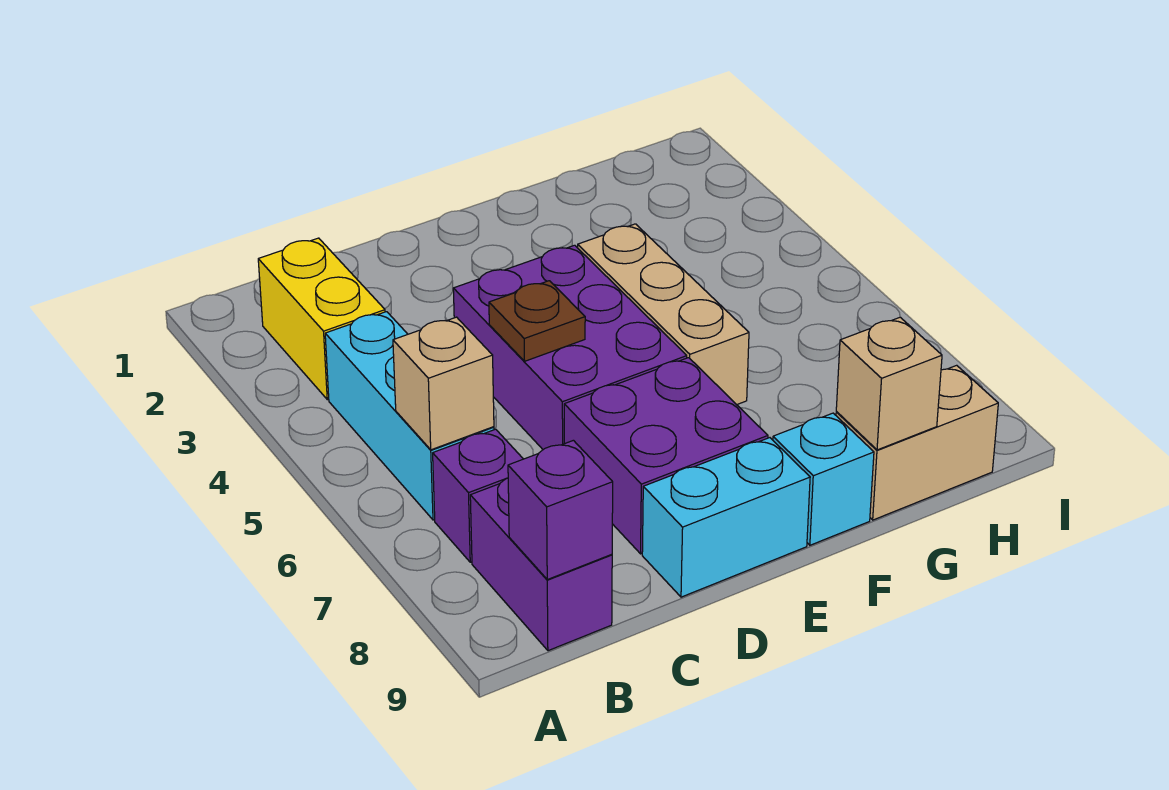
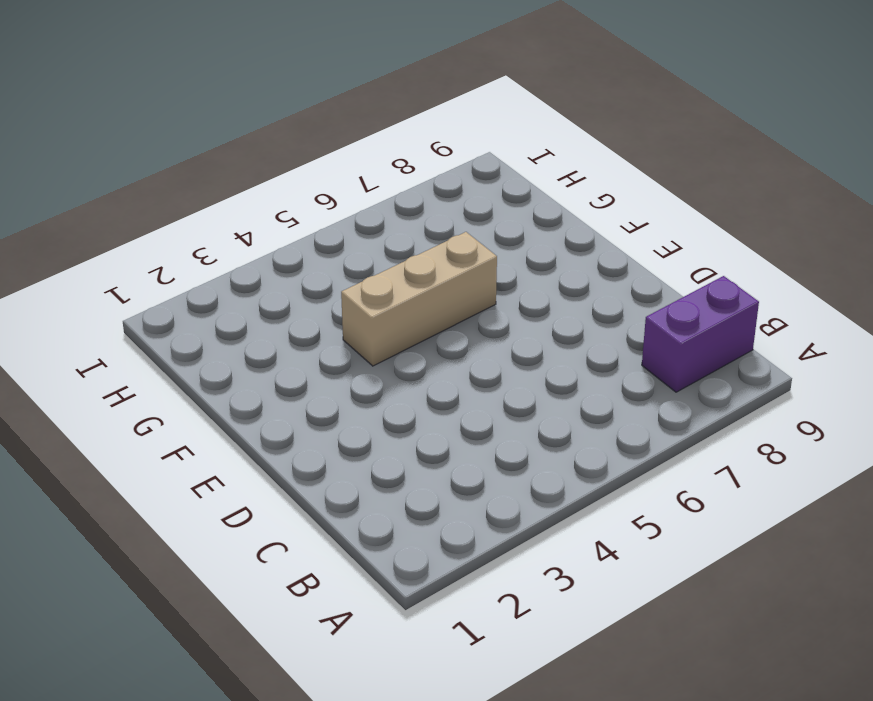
none -> yellow brick B2:B3 level 1
none -> cyan brick B4:B6 level 1
none -> purple brick B7 level 1

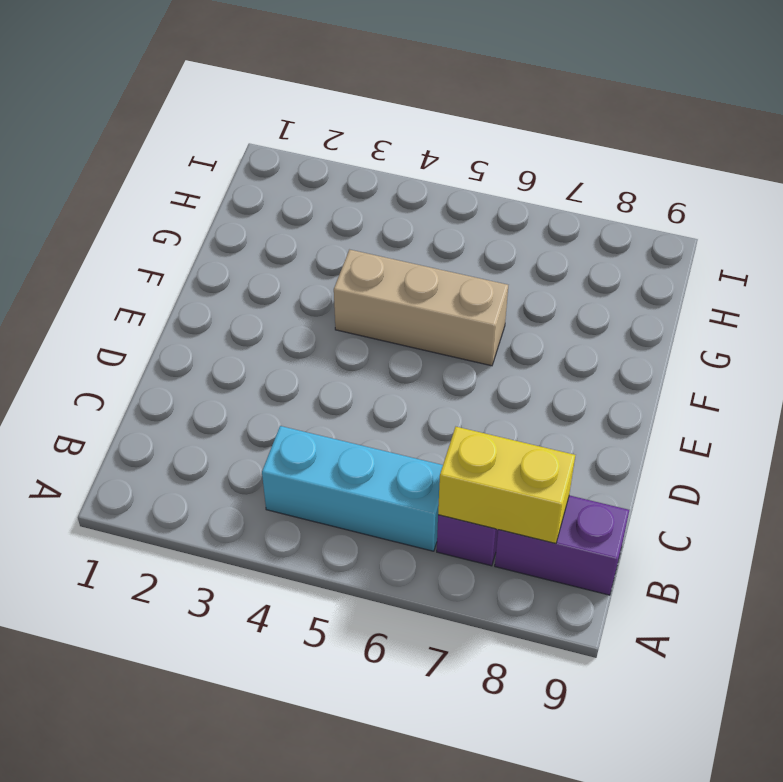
yellow brick B7:B8 level 2 -> yellow brick B2:B3 level 1
none -> purple brick D4:E6 level 1
none -> purple brick D7:E8 level 1
none -> cyan brick D9:E9 level 1

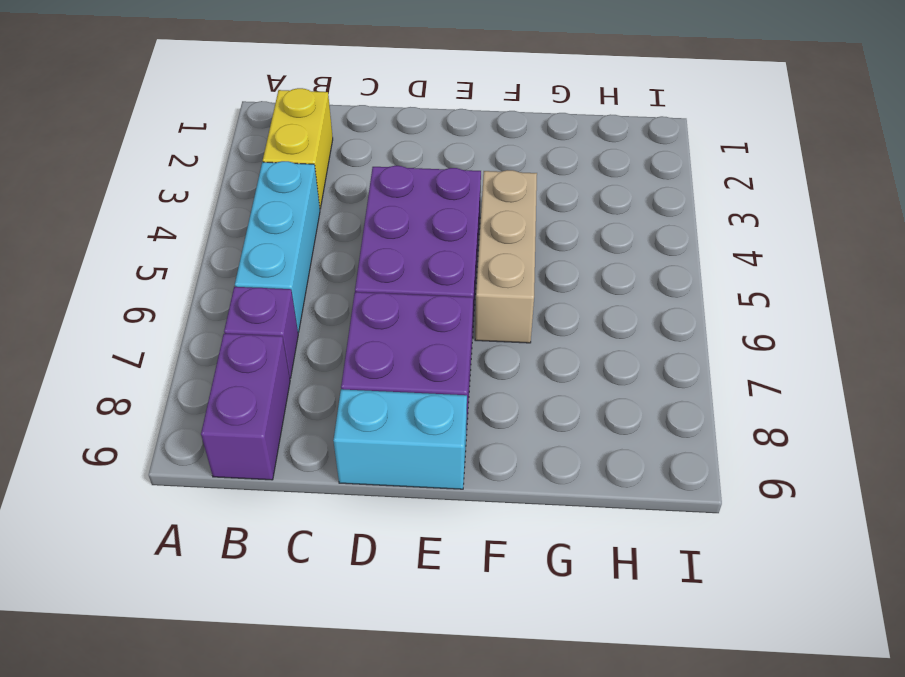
none -> cyan brick F9 level 1
none -> tan brick G9:H9 level 1
none -> tan brick B6 level 2

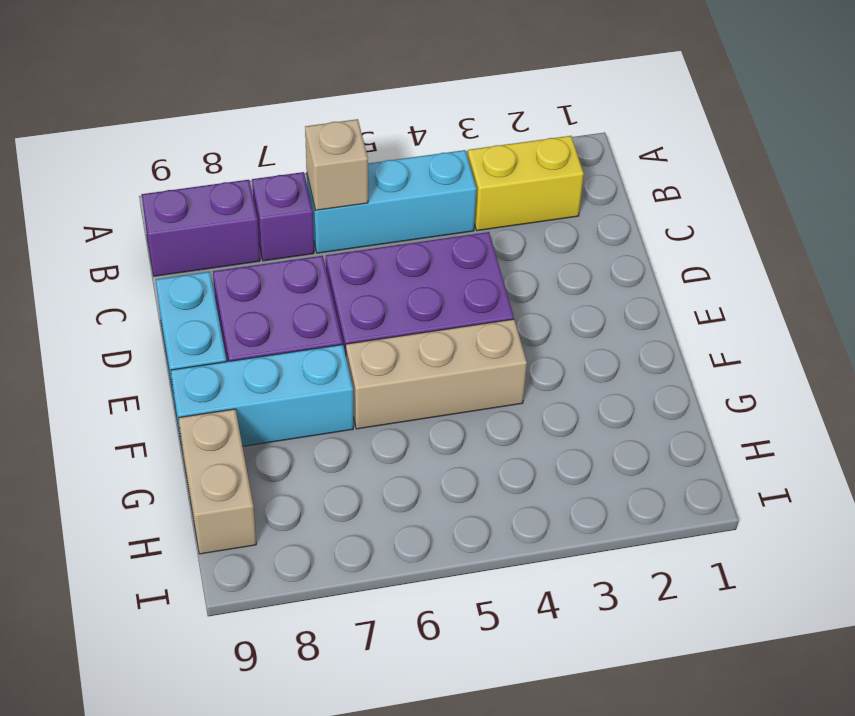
cyan brick F7:F9 level 1 -> cyan brick F9 level 1
none -> purple brick B9 level 2
none -> brown plate D5 level 2
none -> tan brick G9 level 2

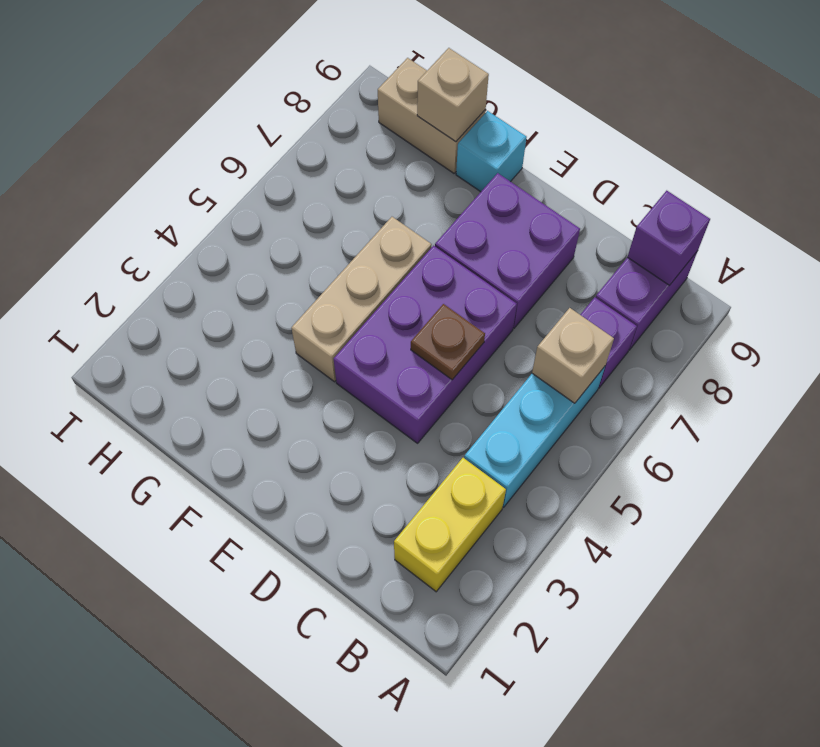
none -> cyan brick D9:E9 level 1

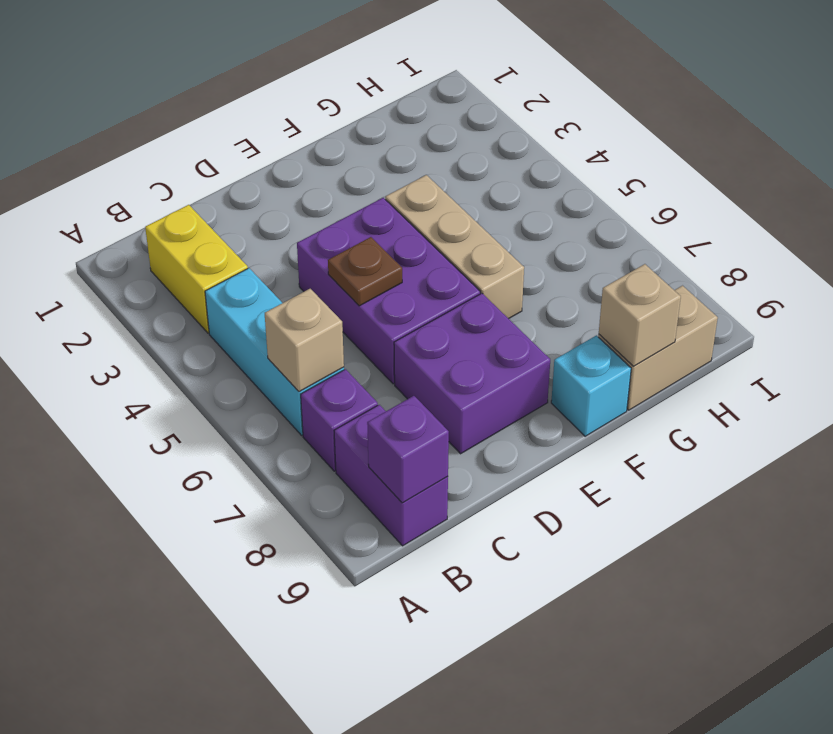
none -> cyan brick D9:E9 level 1

